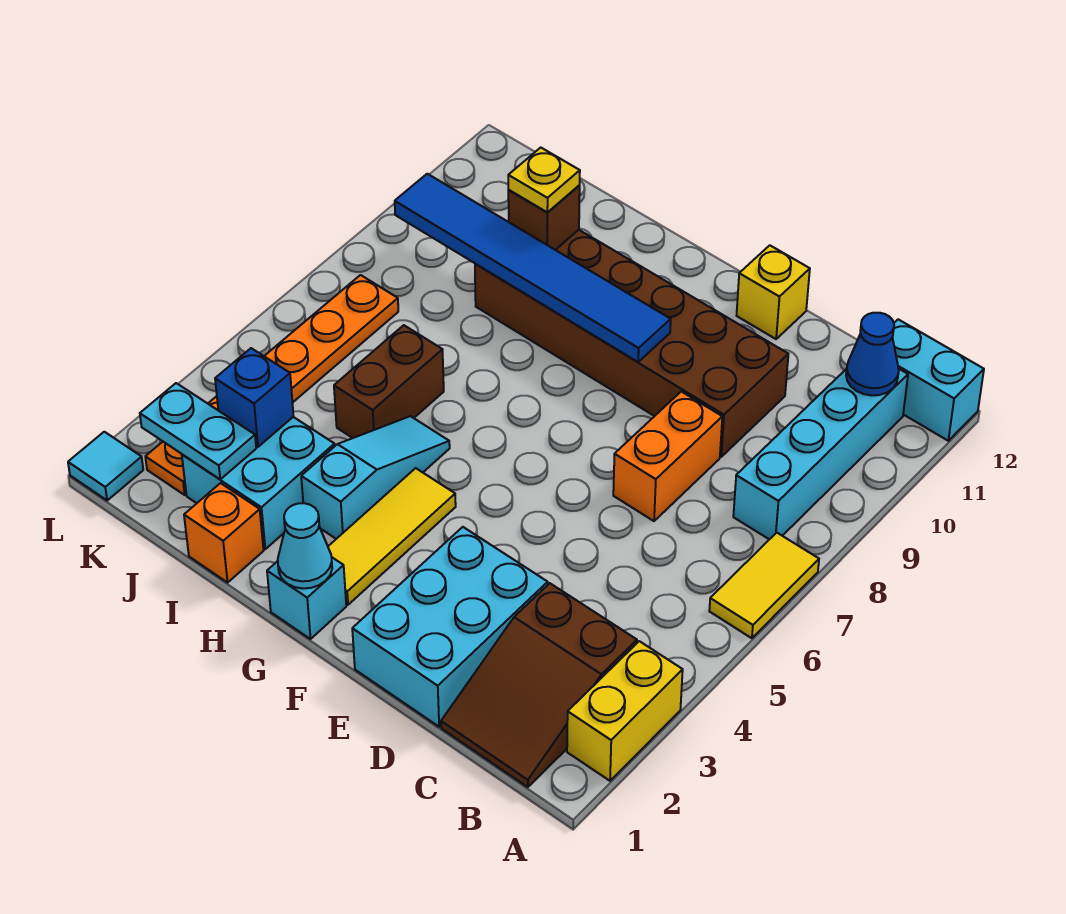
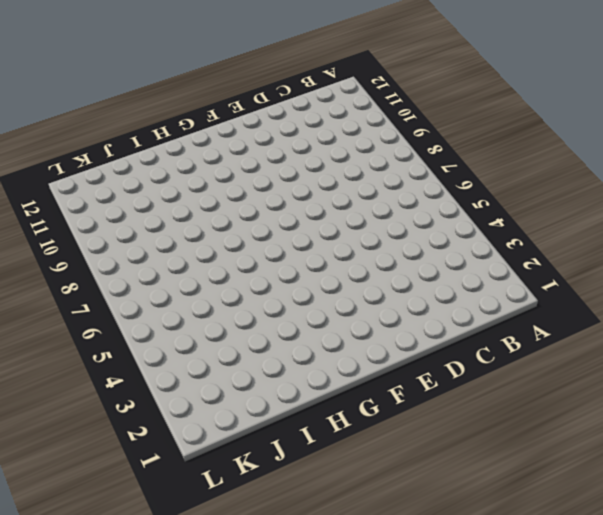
none -> yellow brick A2:A3 level 1
none -> yellow tile A6:A7 level 1
none -> cyan brick A12:B12 level 1

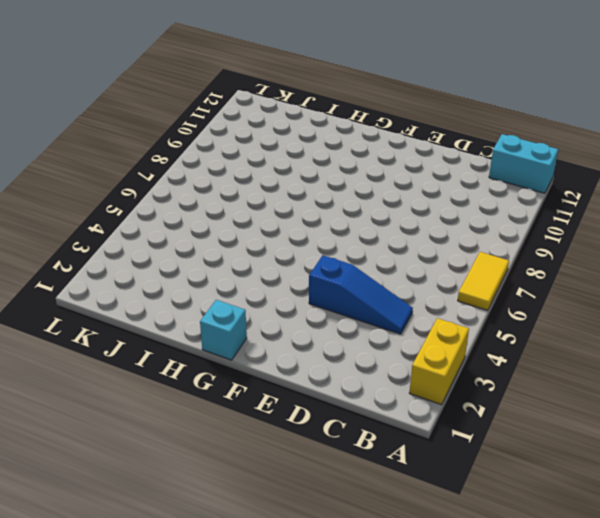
blue slope C4:E4 level 1 top E -> none
none -> brown slope B1:C3 level 1 top 3
none -> cyan brick B8:B11 level 1
none -> cyan brick D1:E3 level 1

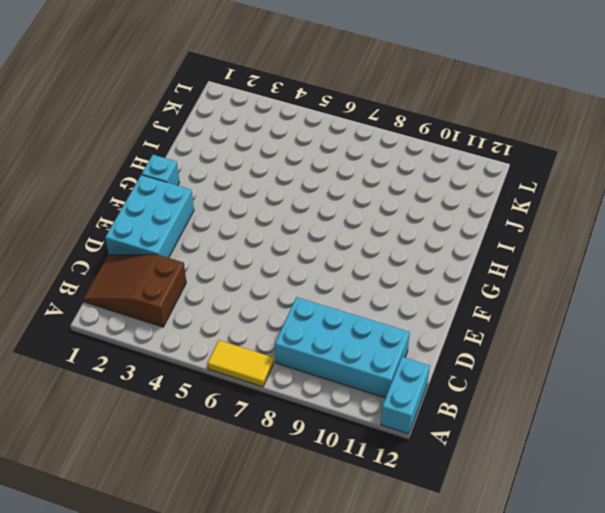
cyan brick B8:C11 level 1 -> cyan brick B8:B11 level 1
cyan brick D1:F2 level 1 -> cyan brick D1:E3 level 1
none -> yellow brick A2:A3 level 1
none -> orange brick D7:D8 level 1
none -> brown brick D9:I10 level 1

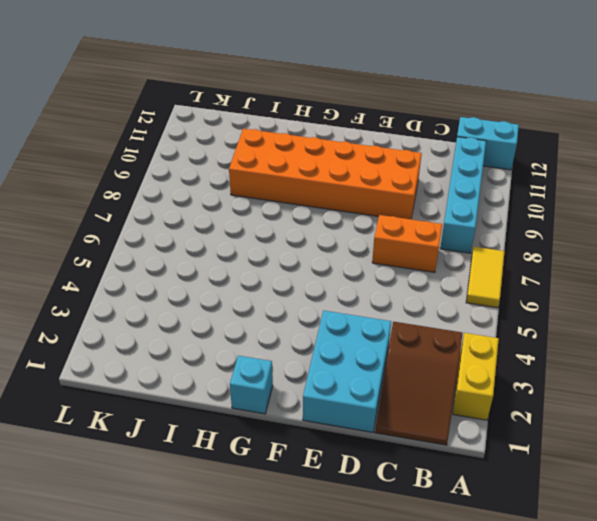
orange brick C7:D7 level 1 -> orange brick D7:D8 level 1
orange brick D9:I10 level 1 -> brown brick D9:I10 level 1
none -> yellow brick E12 level 1
none -> yellow tile G2:G4 level 1
none -> cyan slope H3:H5 level 1 top 3

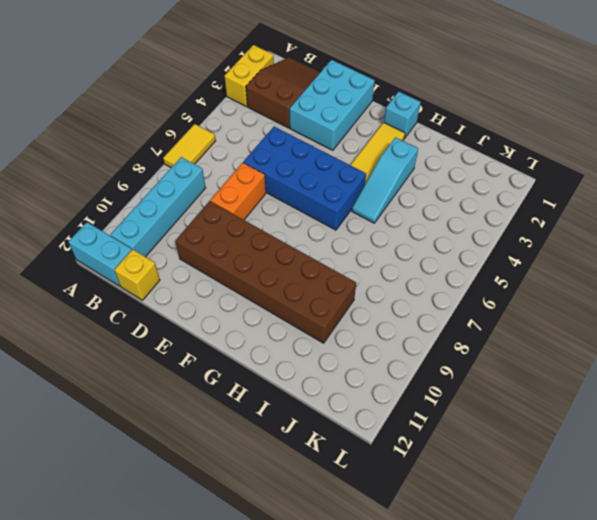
yellow brick C12 level 1 -> yellow brick E12 level 1
blue brick D5:G6 level 1 -> none
none -> orange brick I1 level 1
none -> cyan brick I2:J3 level 1
none -> brown brick I5:I6 level 1

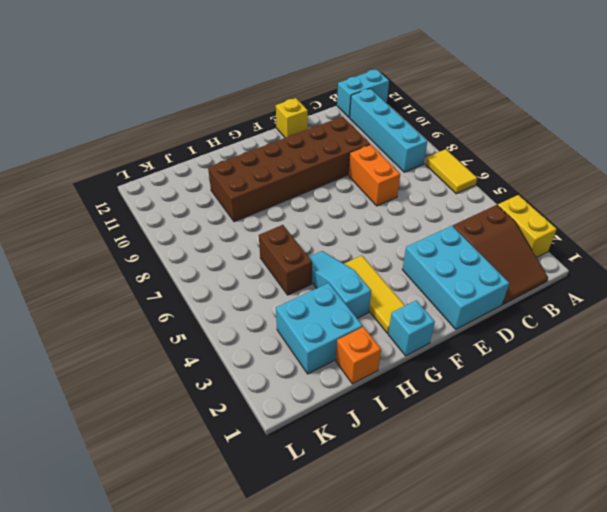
none -> orange plate K2:K7 level 1
none -> cyan tile L1 level 1
none -> blue cone B11 level 2

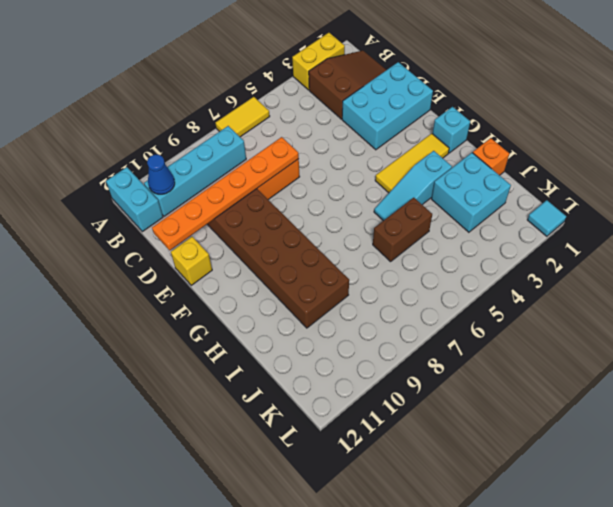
orange plate D7:D12 level 2 -> orange plate K2:K7 level 1
none -> blue tile F9:K9 level 2
none -> cyan cone G1 level 2
none -> brown brick I10 level 2

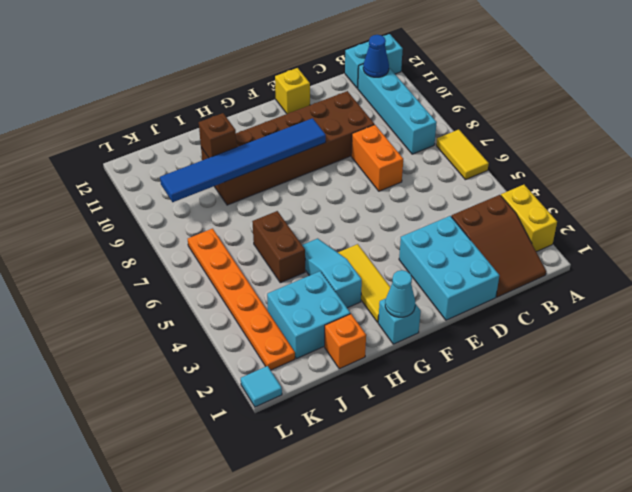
none -> cyan plate J2:K2 level 2
none -> blue brick J3 level 2
none -> yellow plate I10 level 3

